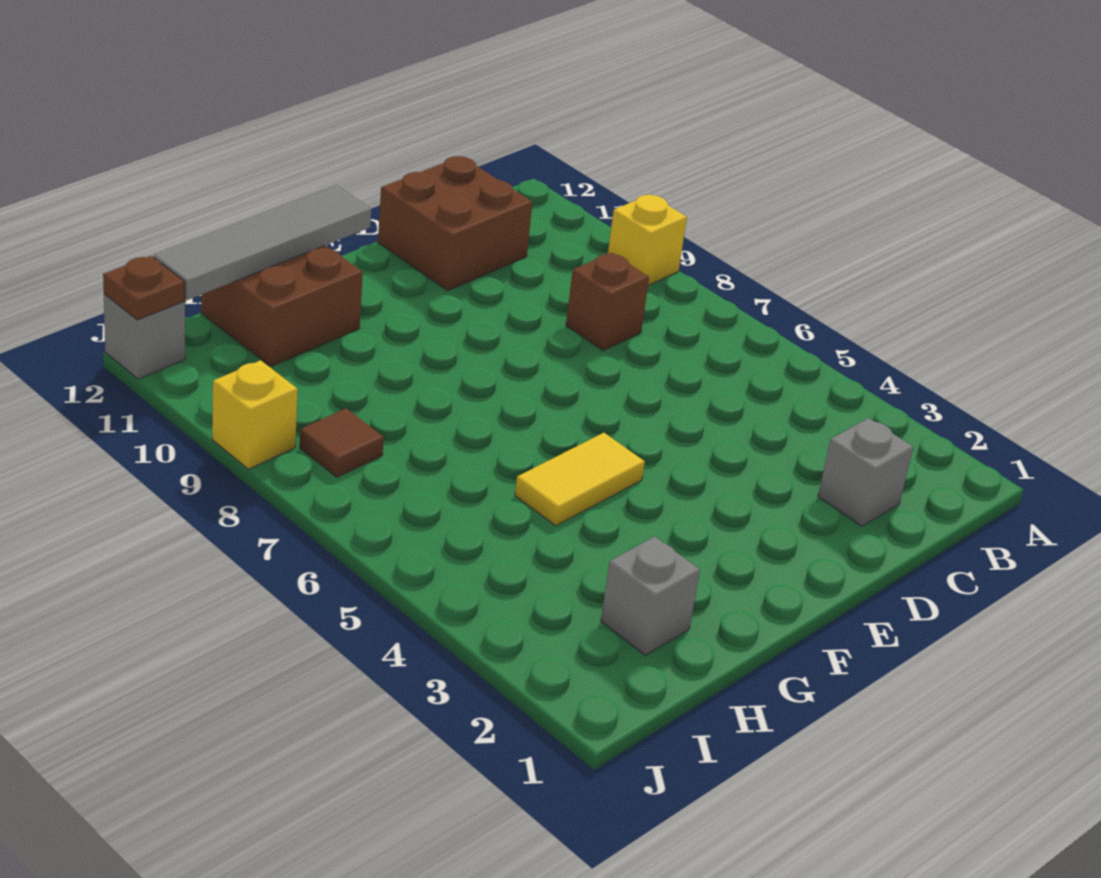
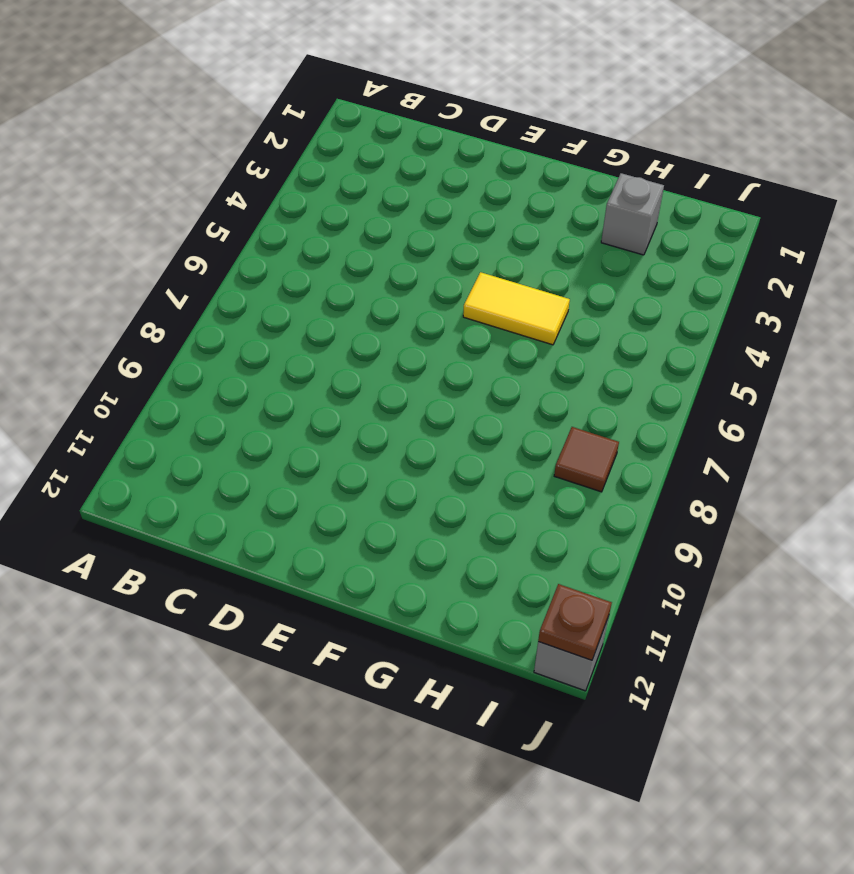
none -> yellow brick A9 level 1
none -> grey brick C2 level 1
none -> brown brick C8 level 1

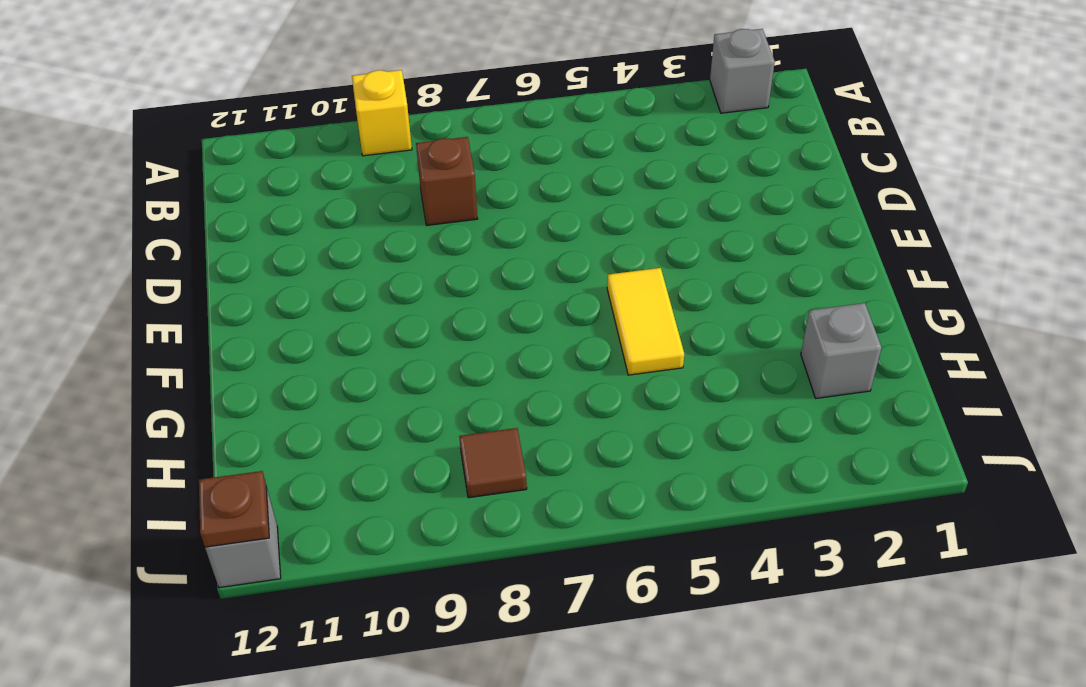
grey brick A2 level 1 -> grey brick C2 level 1
none -> brown brick C11:D12 level 1
none -> brown brick G11:H12 level 1
none -> yellow brick J9 level 1

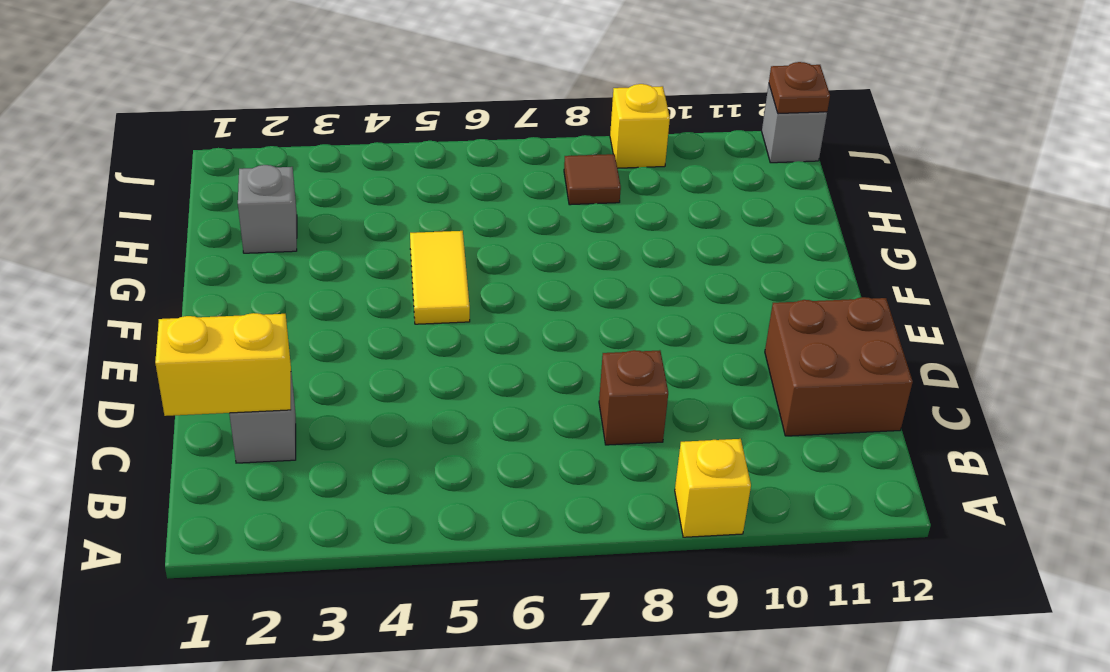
yellow brick C1:C2 level 2 -> none
none -> brown brick G11:H12 level 1
none -> grey tile F12:I12 level 2

